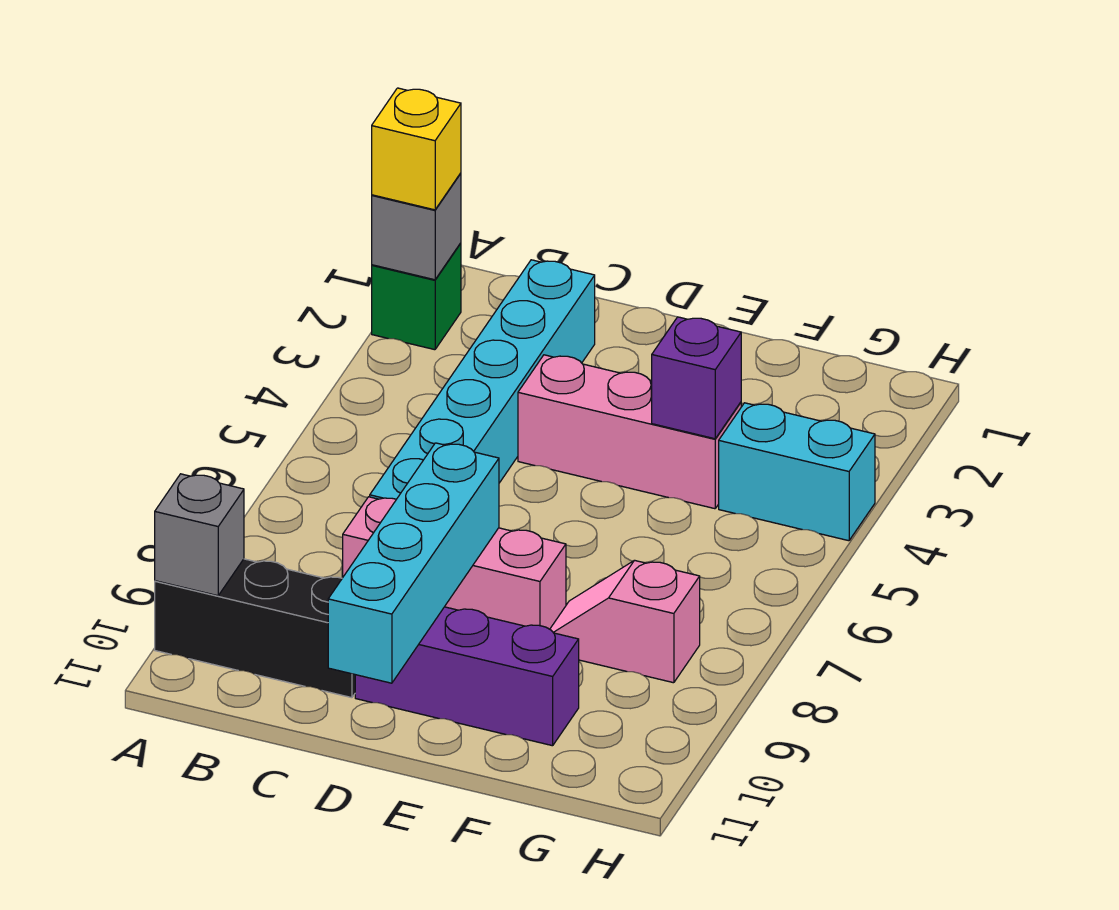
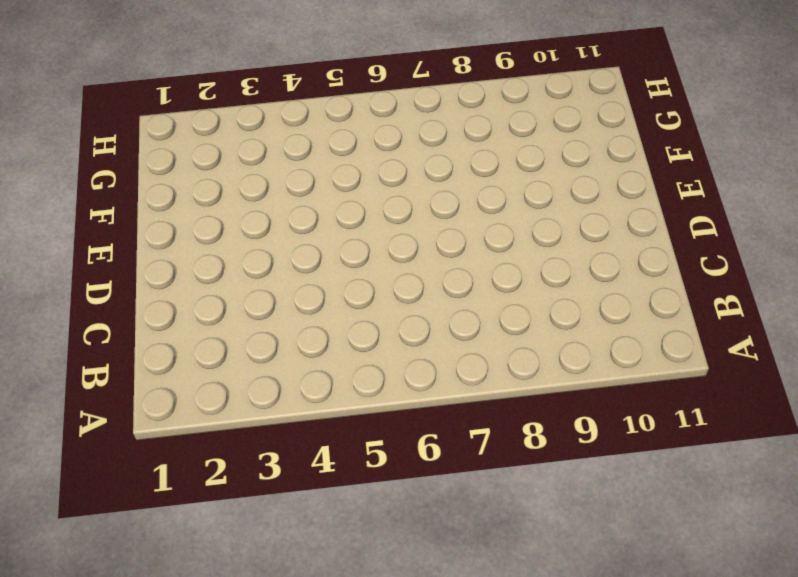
none -> green brick A2 level 1
none -> black brick A10:C10 level 1
none -> cyan brick C2:C7 level 1

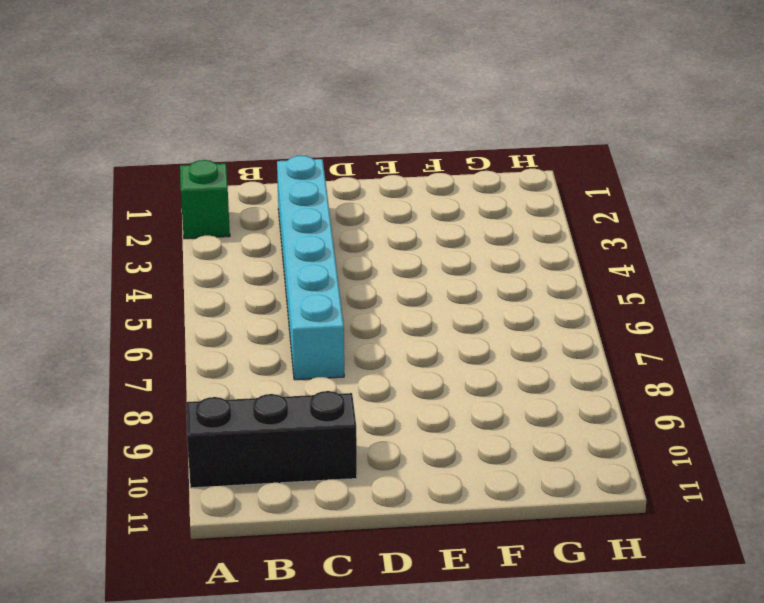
none -> pink brick C8:E8 level 1
none -> pink brick D4:F4 level 1
none -> purple brick D10:F10 level 1

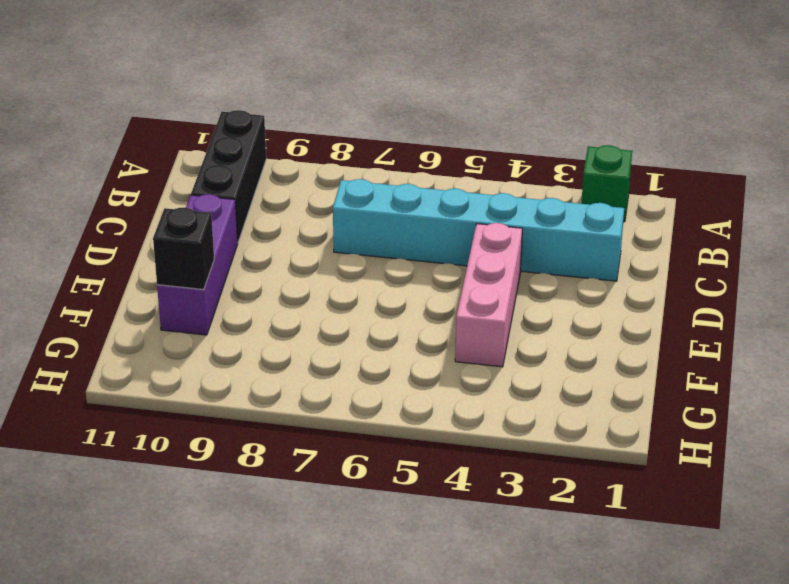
black brick F10 level 2 -> none
none -> pink brick C8:E8 level 1
none -> pink slope F8:G8 level 1 top G
none -> cyan brick G4:H4 level 1

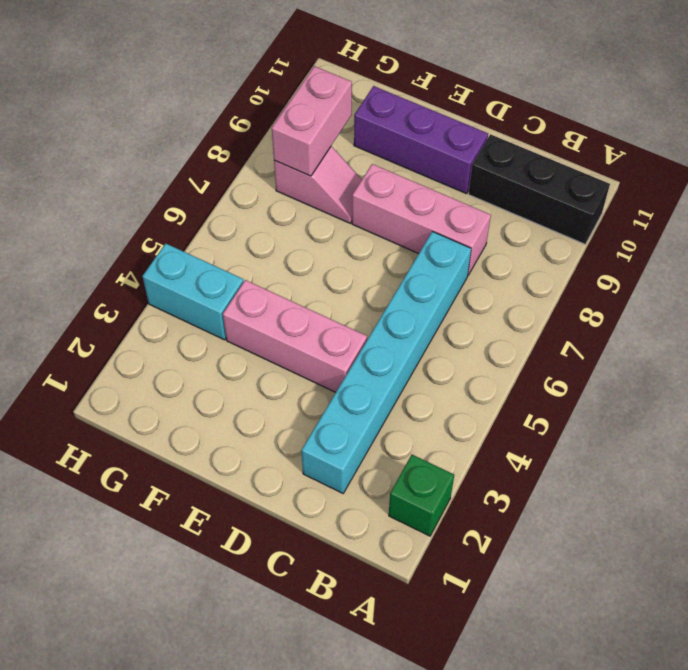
pink brick G8:G9 level 2 -> none
none -> grey brick A2 level 2
none -> grey brick A10 level 2
none -> cyan brick D8:D11 level 2

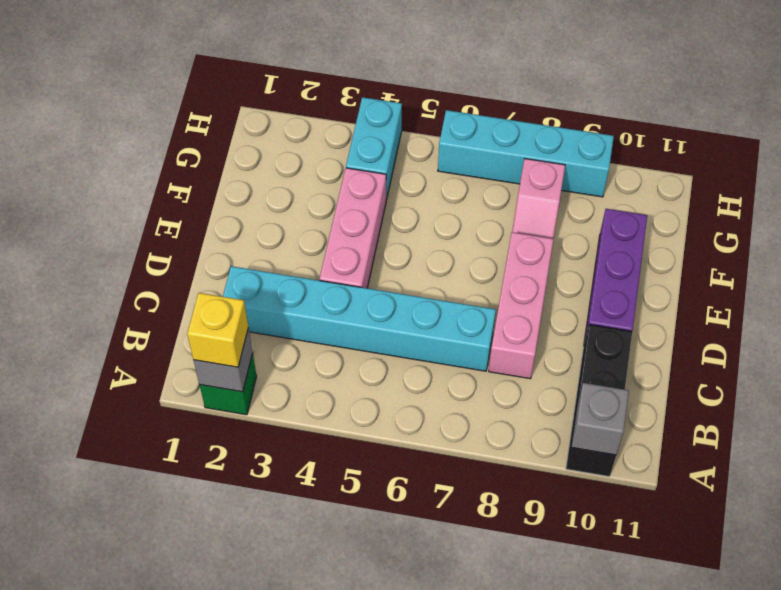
cyan brick H6:H9 level 1 -> cyan brick D8:D11 level 2
none -> purple brick F4 level 2

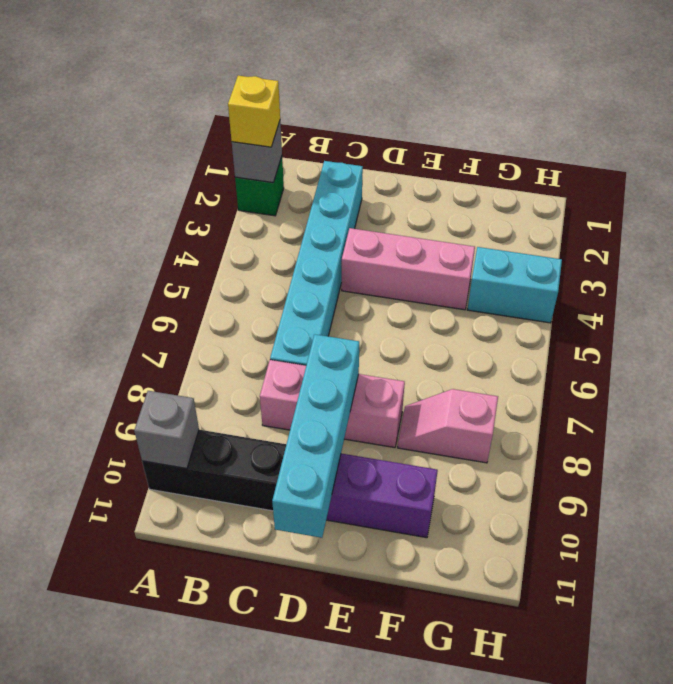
none -> purple brick F4 level 2

